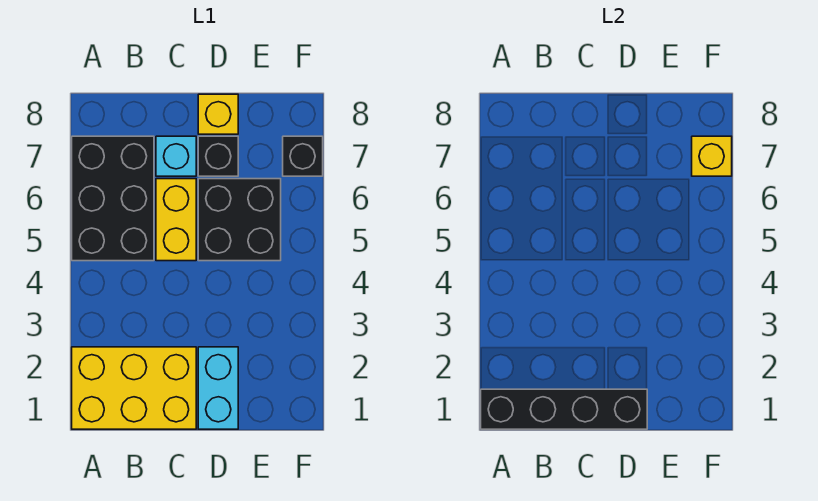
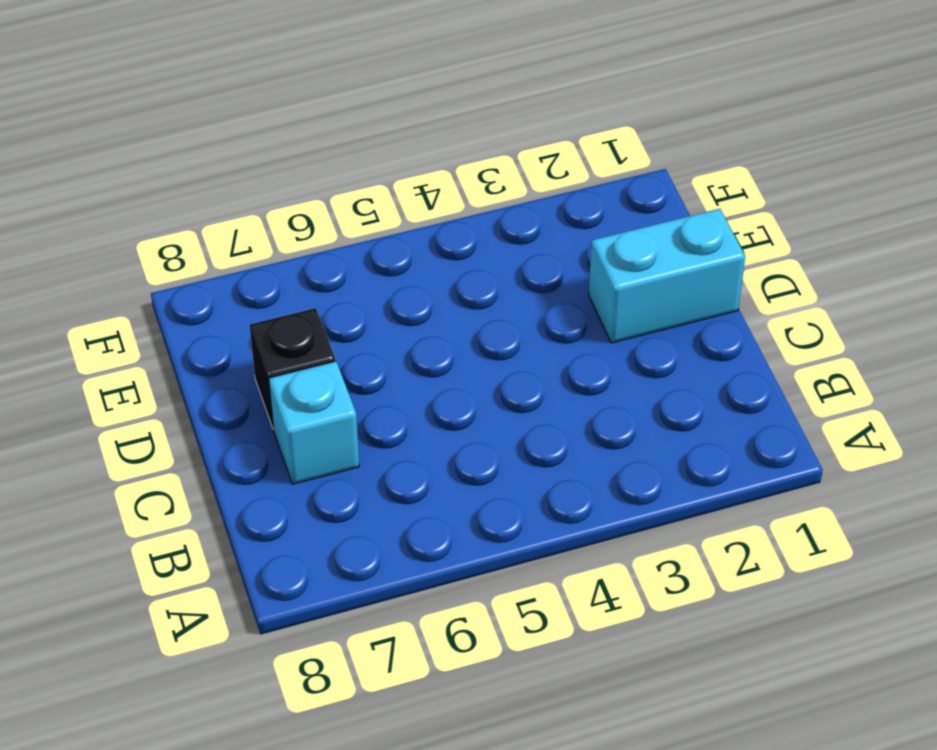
none -> yellow brick A1:C2 level 1
none -> black brick A5:B7 level 1

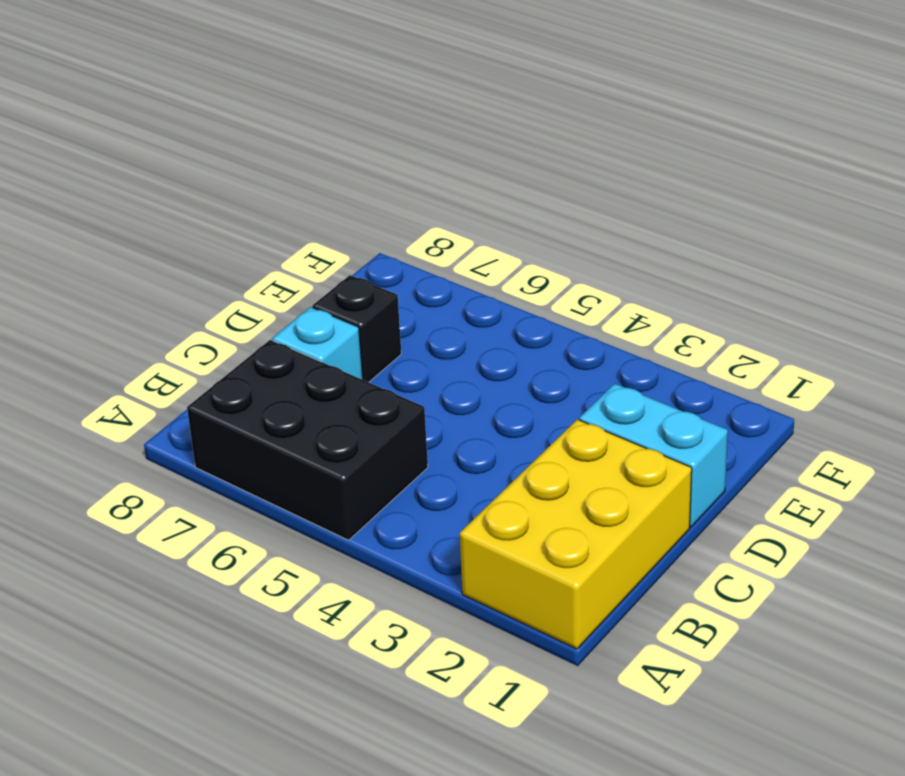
none -> yellow brick C5:C6 level 1
none -> black brick D5:E6 level 1

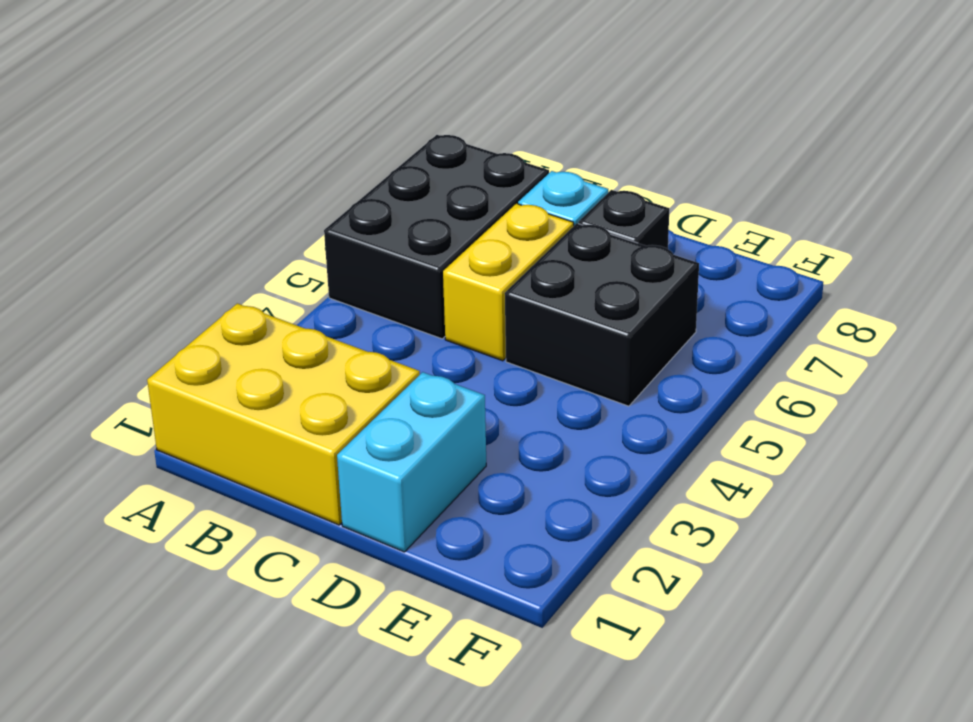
none -> yellow brick D8 level 1
none -> black brick F7 level 1

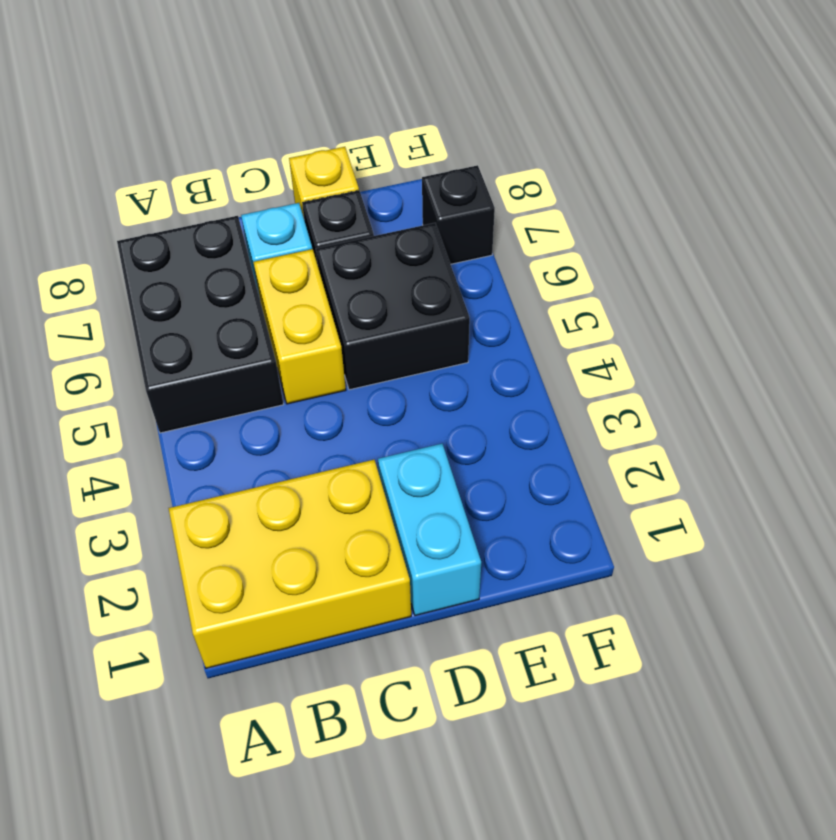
none -> black brick A1:D1 level 2
none -> yellow brick F7 level 2

